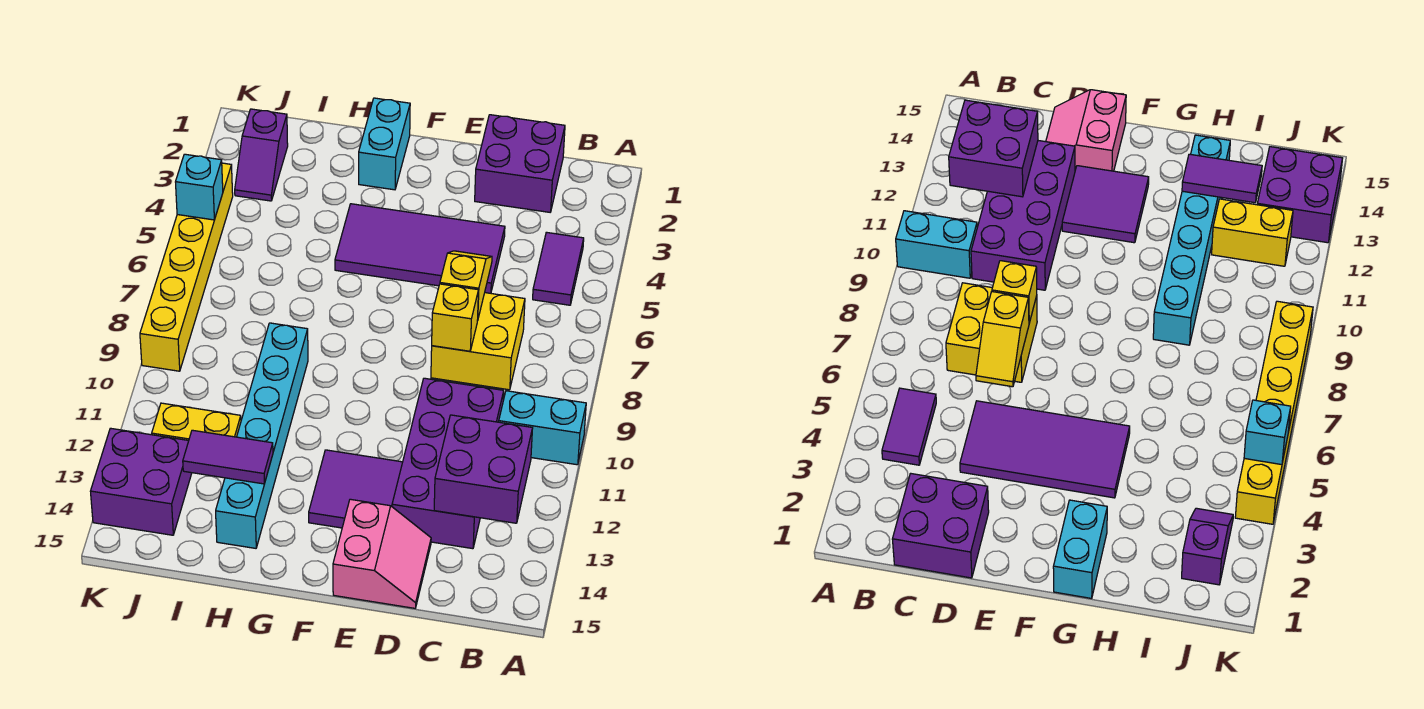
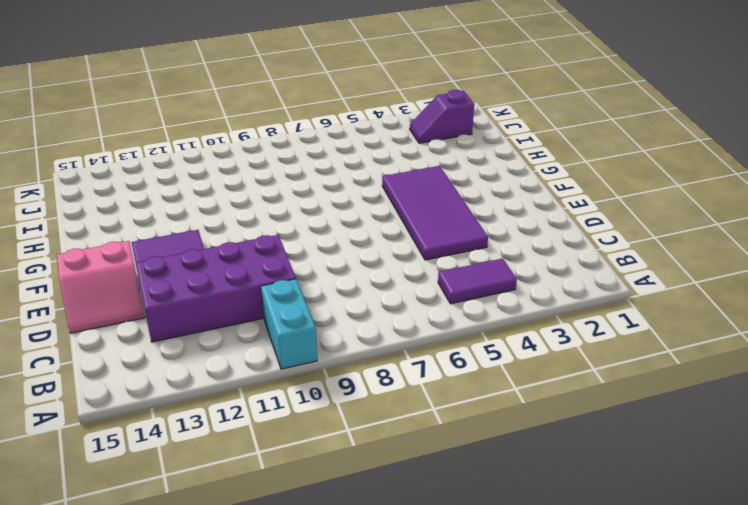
none -> purple brick C1:D2 level 1
none -> yellow brick C7:D8 level 1
none -> cyan brick G1:G2 level 1

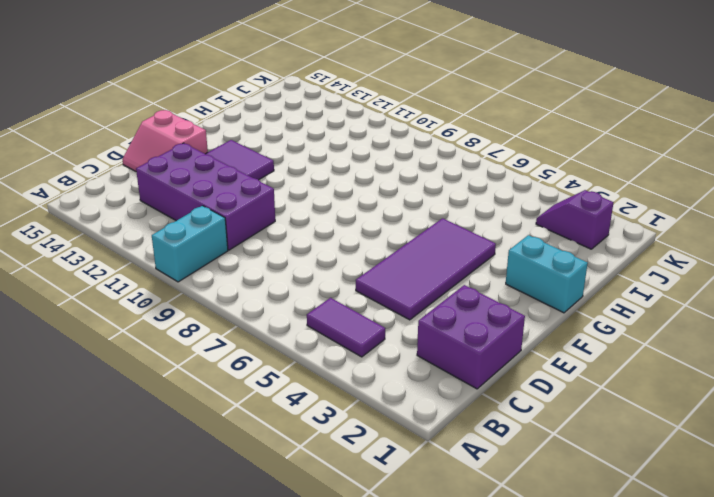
none -> yellow brick C7:D8 level 1
none -> cyan brick H9:H14 level 1
none -> yellow brick I12:J12 level 1

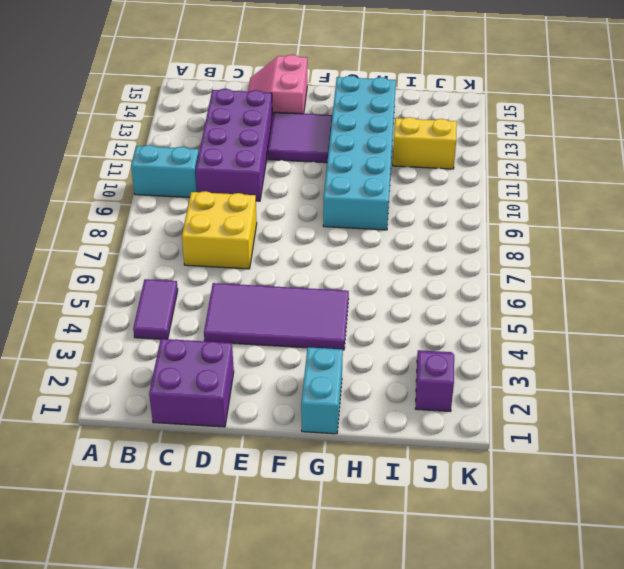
cyan brick G9:H14 level 1 -> cyan brick H9:H14 level 1
none -> purple brick J13:K14 level 1
none -> yellow brick K4:K9 level 1
none -> purple brick B12:C13 level 2

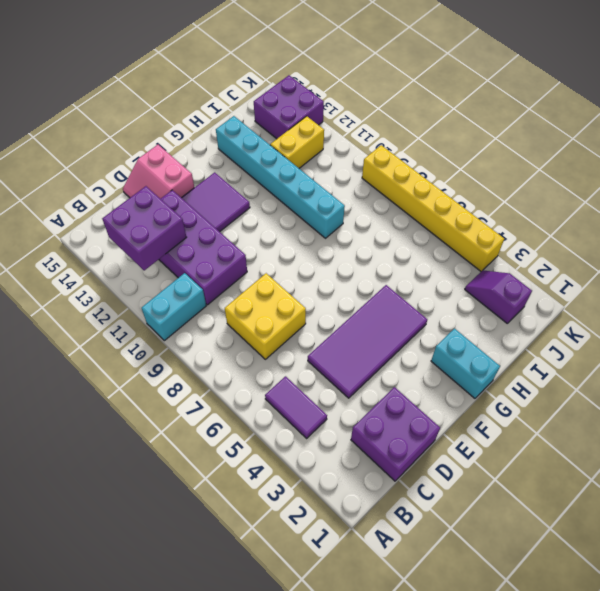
none -> yellow slope D6:D7 level 2 top 7
none -> yellow brick D8 level 2
none -> purple tile H13:I13 level 2

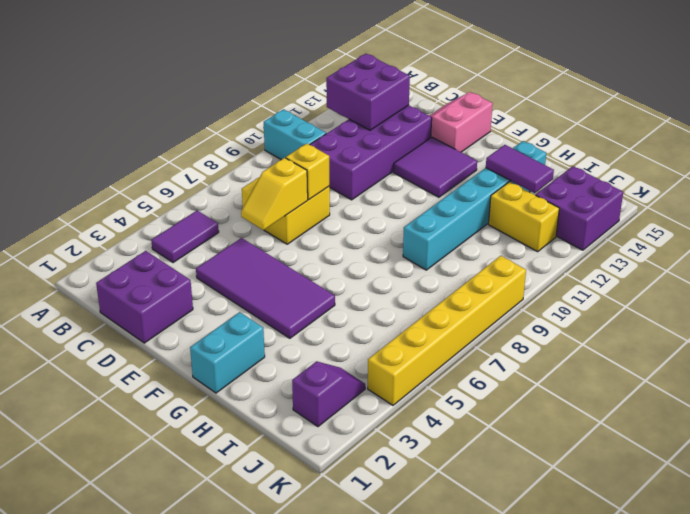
none -> cyan brick K5 level 2

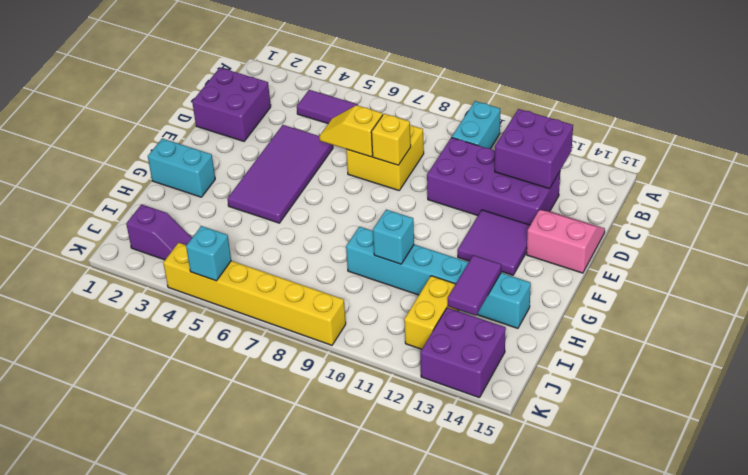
cyan brick H10 level 2 -> none

